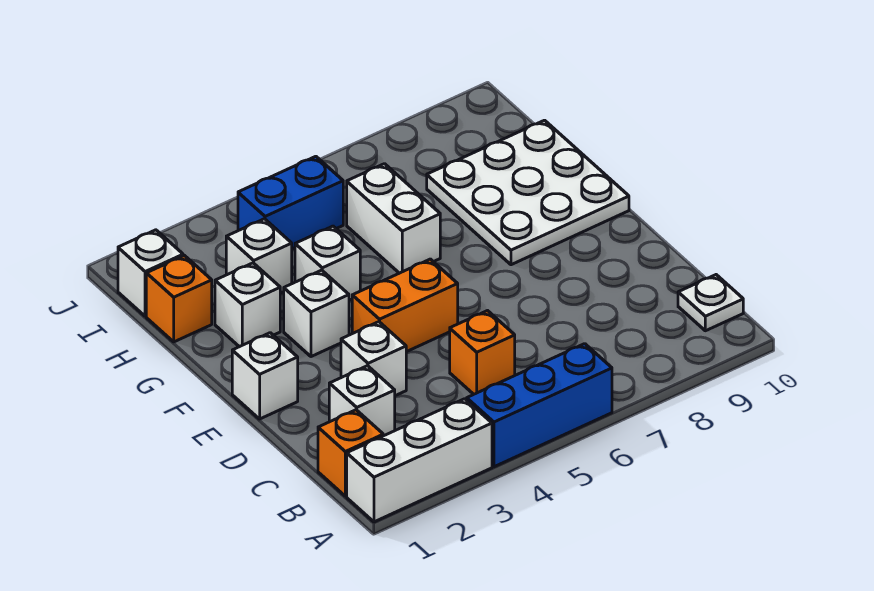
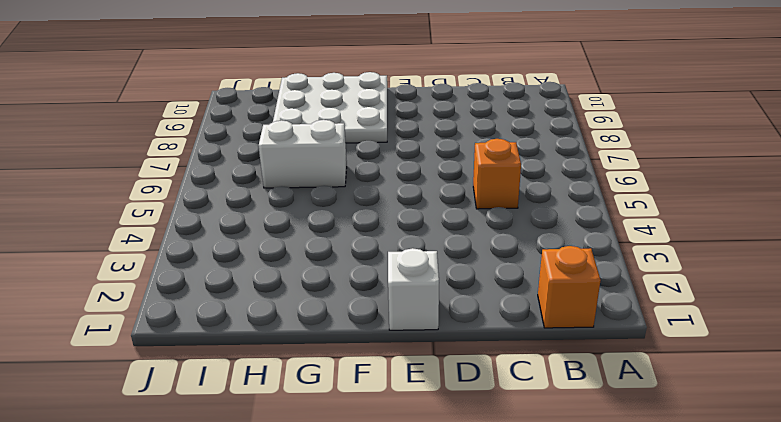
none -> white brick A1:A3 level 1
none -> blue brick A4:A6 level 1
none -> white plate B10 level 1

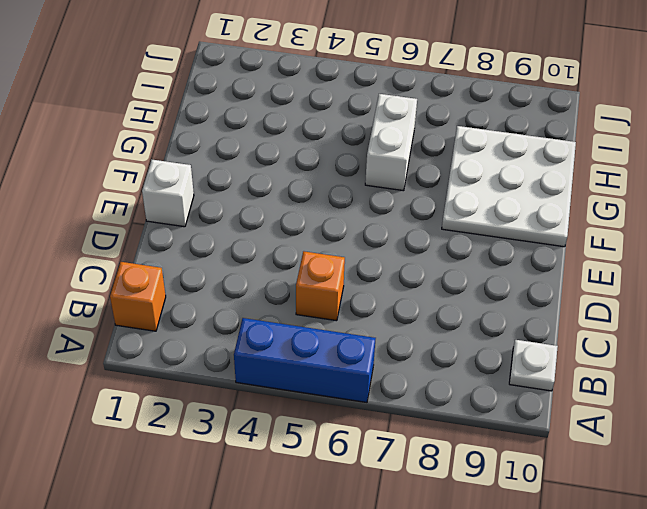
none -> white brick A1:A3 level 1
none -> white brick C2 level 1
none -> white brick D3 level 1

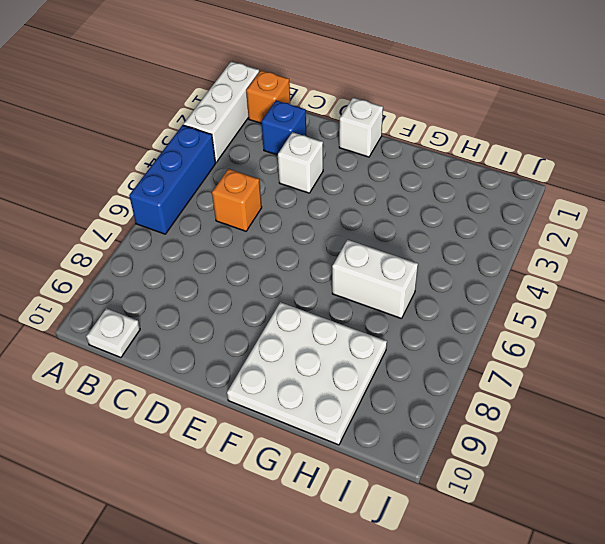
blue brick C2 level 1 -> white brick C2 level 1
none -> orange brick E4:E5 level 1
none -> white brick F3 level 1
none -> white brick G2 level 1

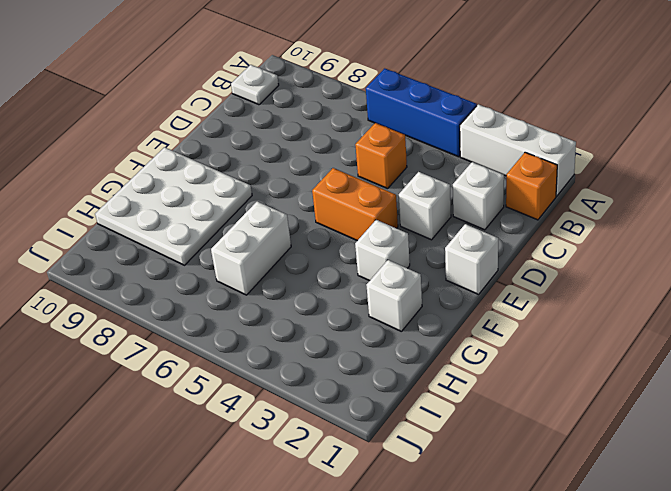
none -> white brick G4 level 1
none -> orange brick H1 level 1
none -> white brick H3 level 1

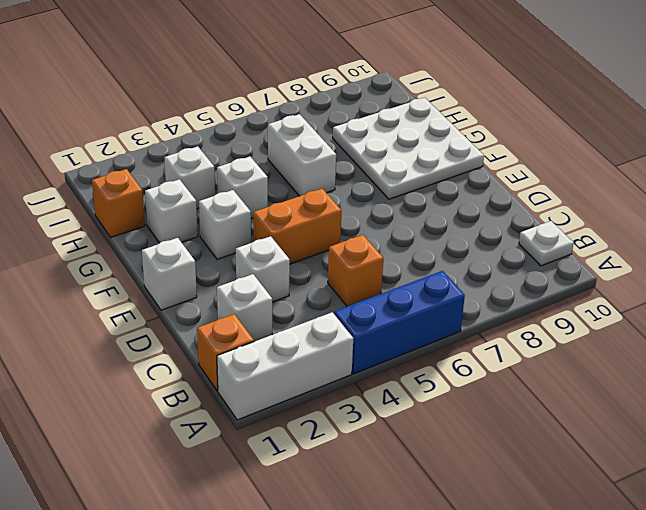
none -> white brick I1 level 1
none -> blue brick I4:I5 level 1

